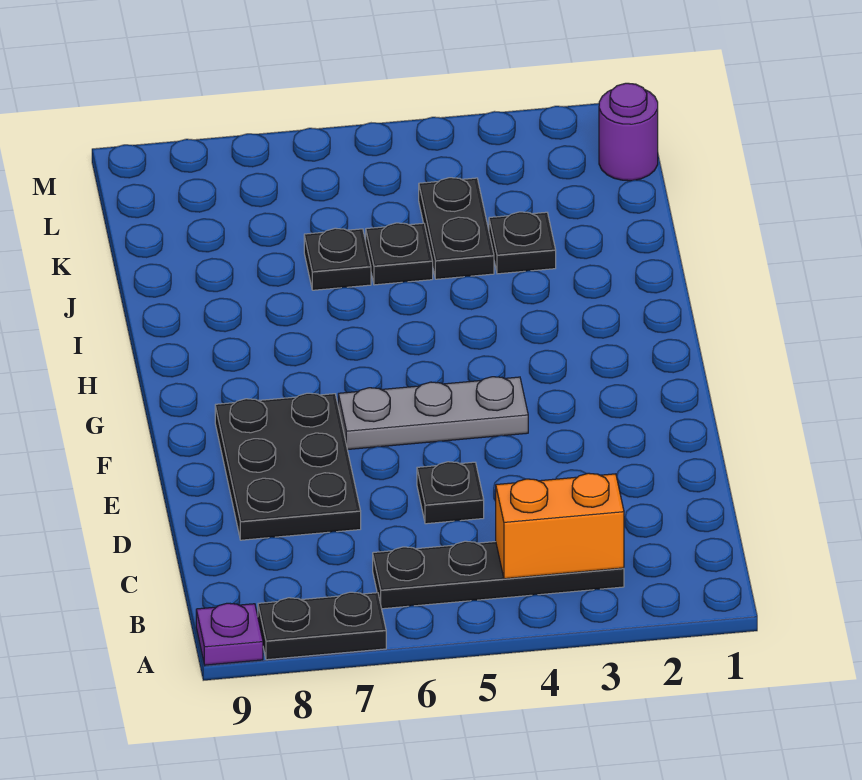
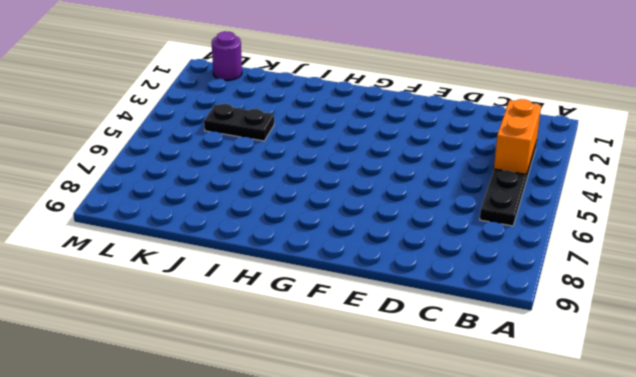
none -> black plate A7:A8 level 1
none -> purple plate A9 level 1
none -> black plate D5 level 1

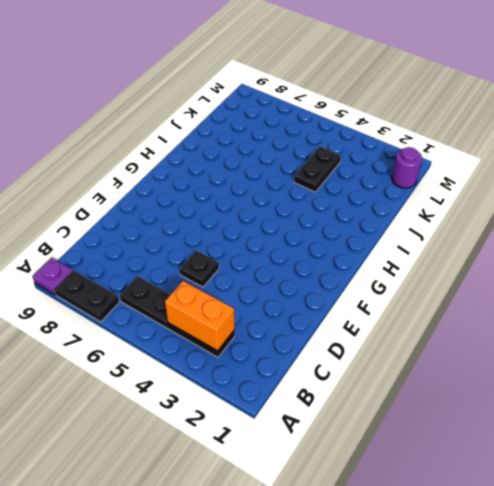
none -> black plate D7:F8 level 1
none -> grey plate F4:F6 level 1
none -> black plate J3 level 1

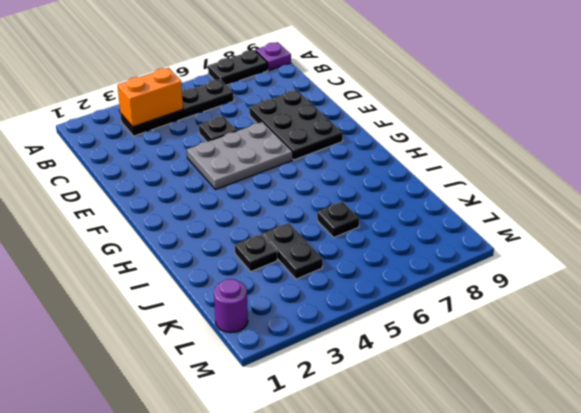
grey plate E4:F6 level 1 -> grey plate F4:F6 level 1
none -> black plate J5 level 1

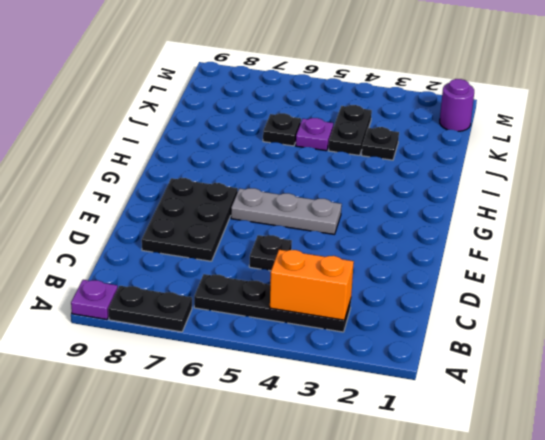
purple plate J5 level 1 -> black plate J5 level 1

